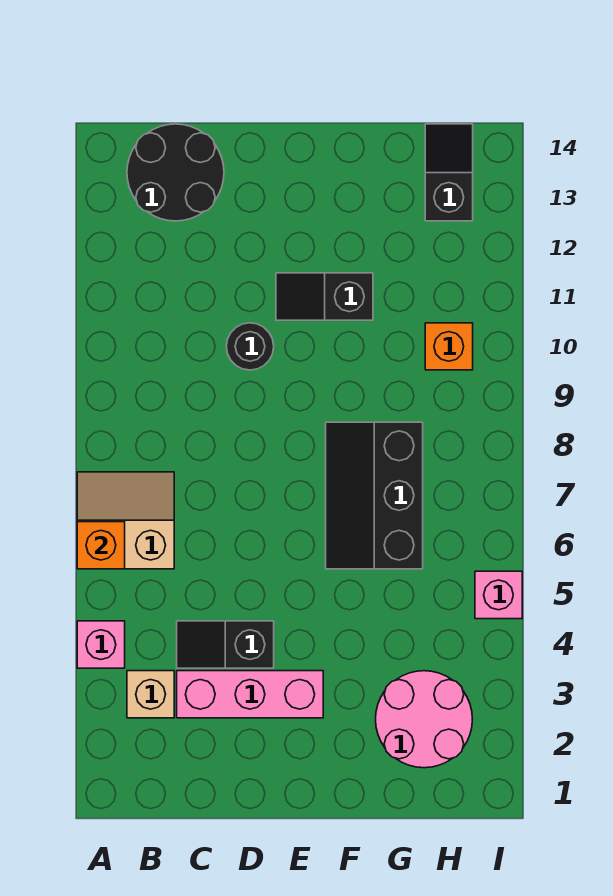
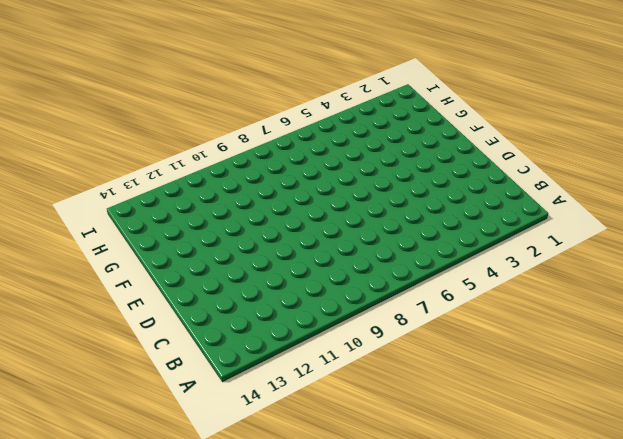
none -> pink brick A4 level 1
none -> tan slope A6:B7 level 1 top 6
none -> tan brick B3 level 1

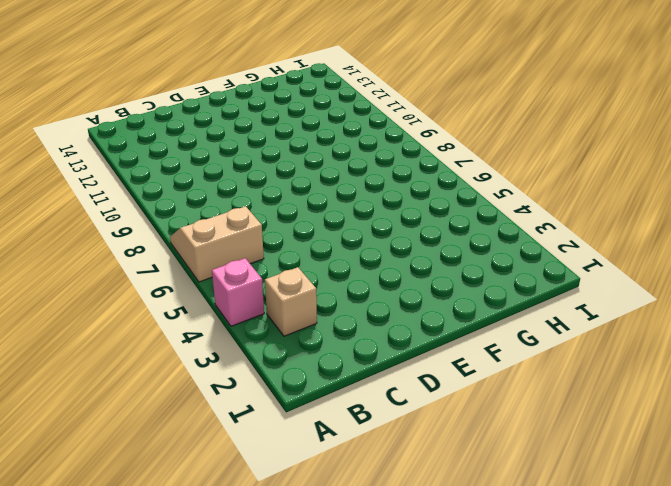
none -> black round brick B13:C14 level 1
none -> pink brick C3:E3 level 1
none -> black slope C4:D4 level 1 top D

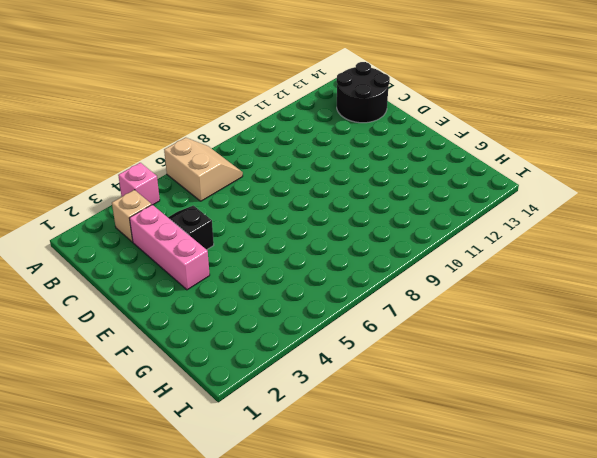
none -> black round brick D10 level 1
none -> black slope E11:F11 level 1 top F
none -> black slope F6:G8 level 1 top G

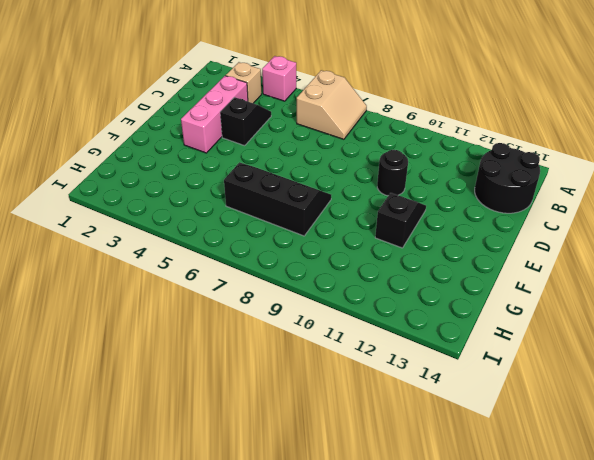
none -> pink round brick G2:H3 level 1
none -> orange brick H10 level 1
none -> black slope H13:H14 level 1 top 13

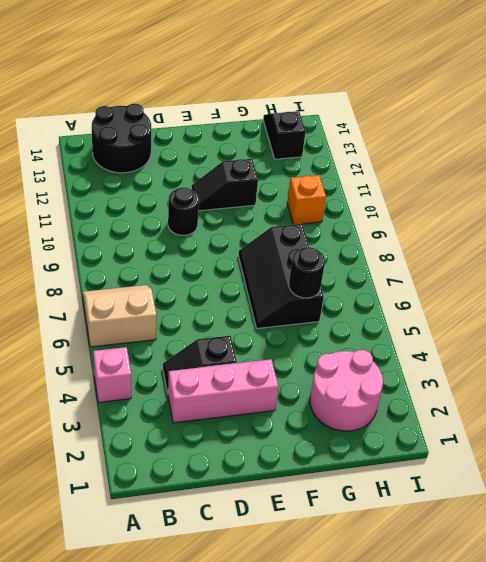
black round brick G6 level 2 -> none
none -> tan brick B3 level 1
none -> pink brick I5 level 1
none -> orange brick A6 level 2

